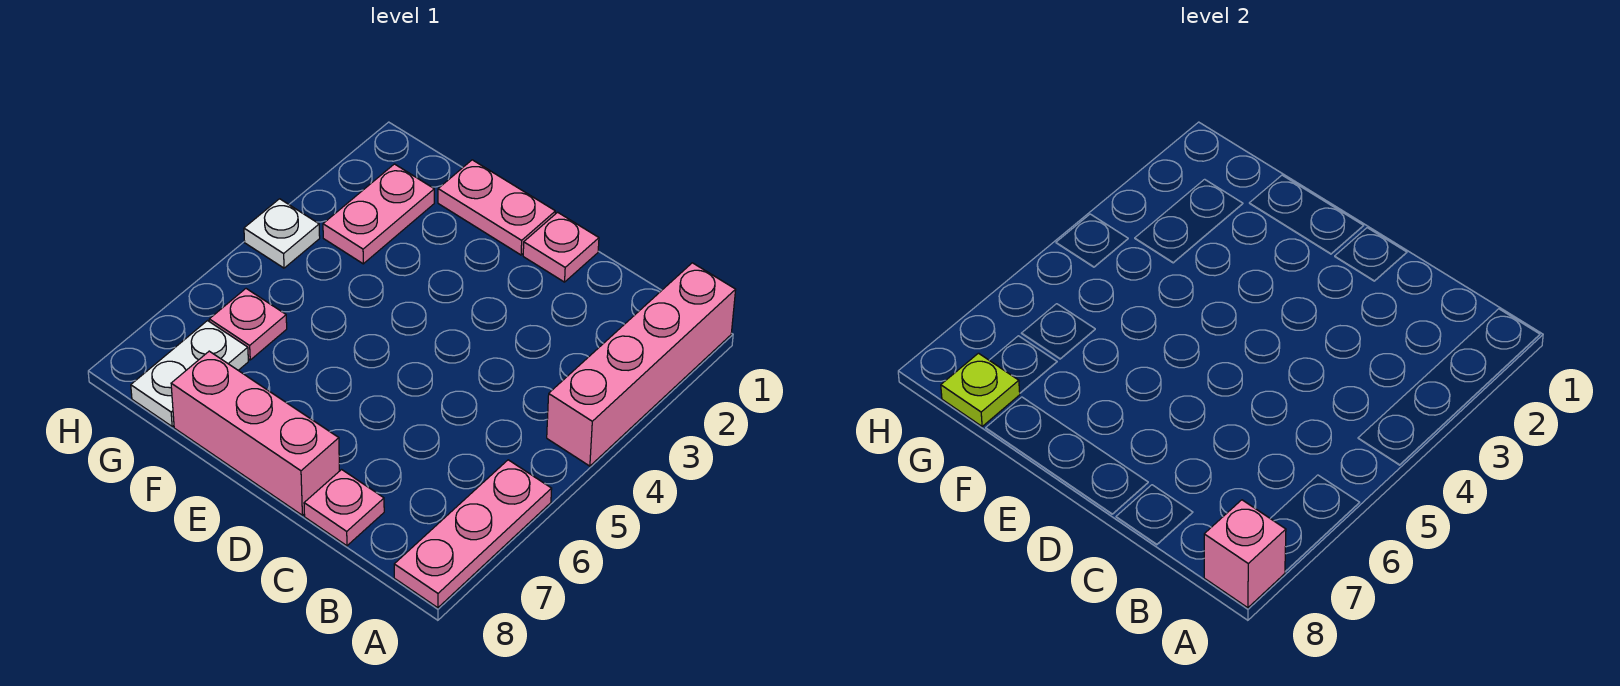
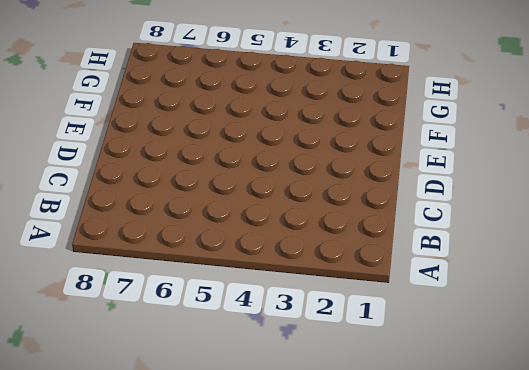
none -> pink brick A1:A4 level 1
none -> pink plate A6:A8 level 1
none -> pink plate C8 level 1

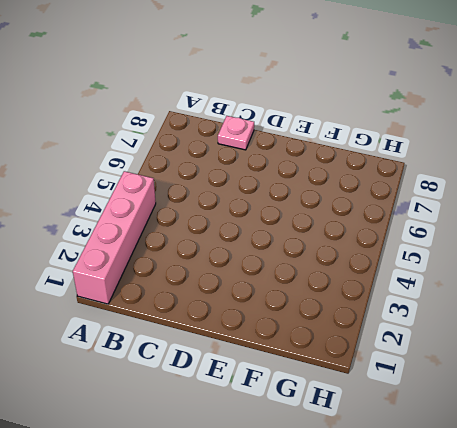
none -> pink plate A6:A8 level 1
none -> pink plate D1 level 1
none -> pink brick D8:F8 level 1

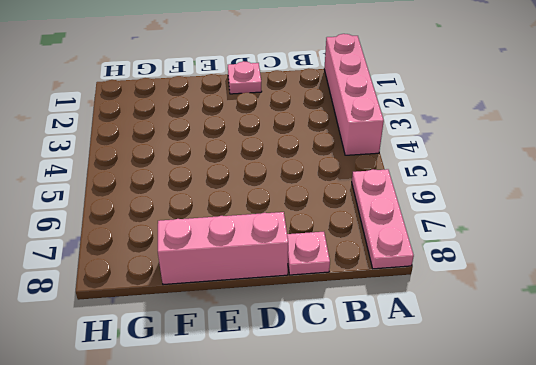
none -> pink plate E1:F1 level 1
none -> pink plate G2:G3 level 1
none -> pink plate G6 level 1

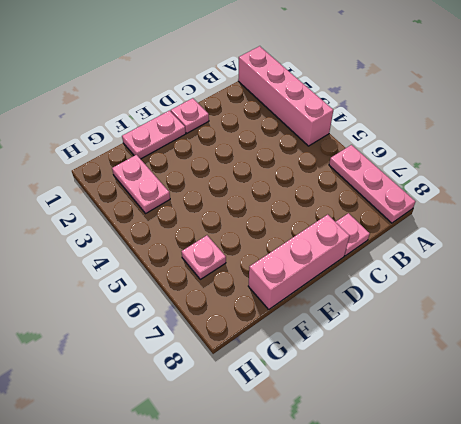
none -> white plate G7:G8 level 1
none -> white plate H4 level 1
none -> pink brick A8 level 2

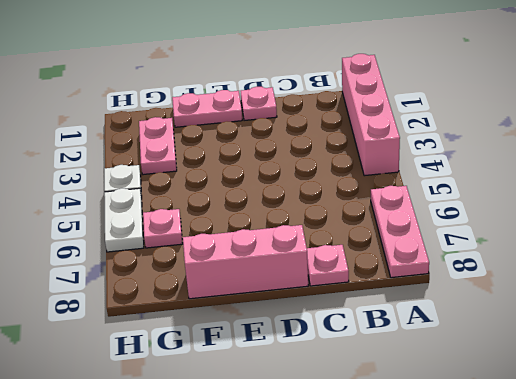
white plate H5:H6 level 1 -> white plate G7:G8 level 1
none -> pink brick A8 level 2
none -> lime plate G8 level 2

